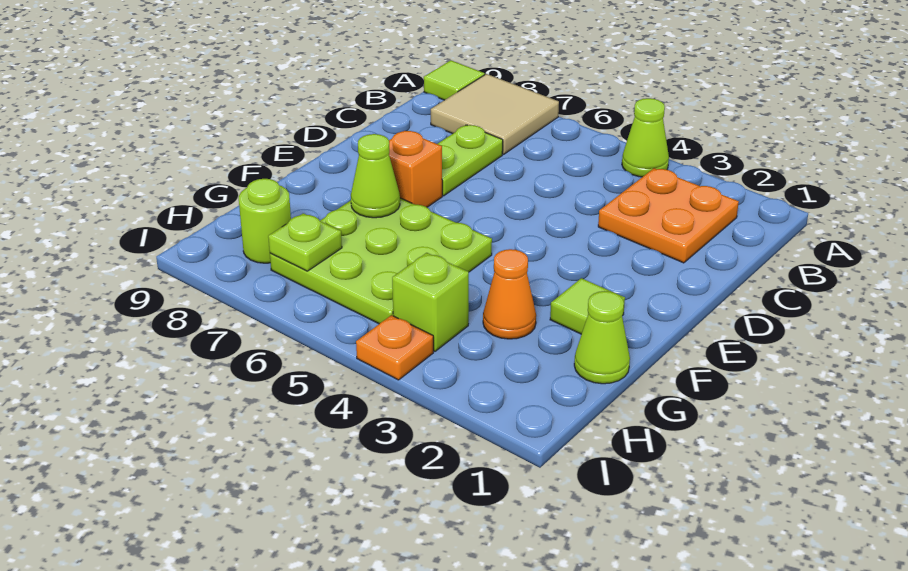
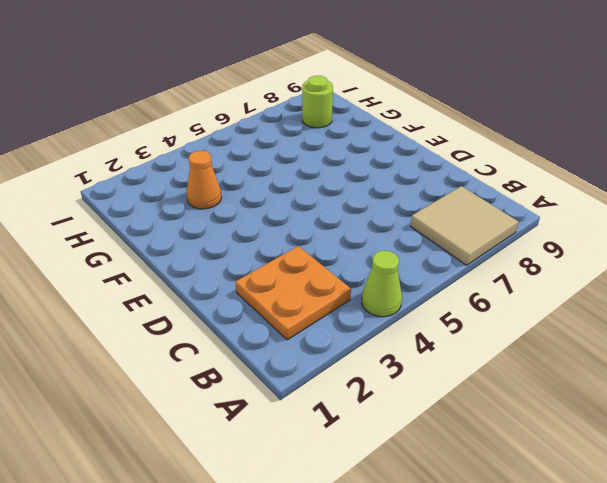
none -> lime tile A9 level 1
none -> lime plate C7:D7 level 1
none -> orange brick E7 level 1

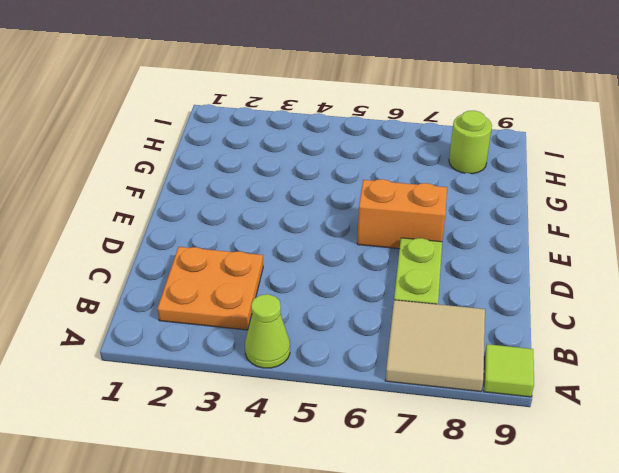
orange brick E6:E7 level 1 -> orange brick E7 level 1
none -> lime tile F2 level 1
none -> lime plate F5:H7 level 1
none -> lime cone G1 level 1

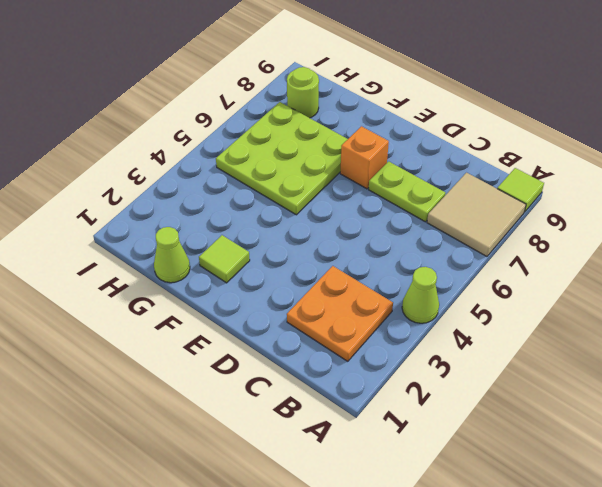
none -> orange cone G3 level 1
none -> lime brick H4 level 1
none -> orange plate I4 level 1

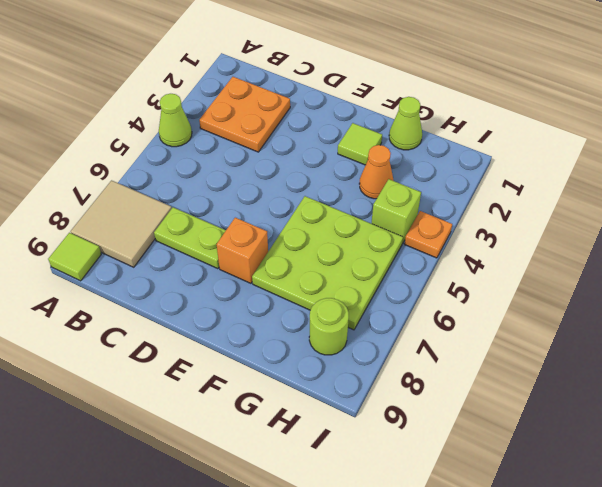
none -> lime cone F7 level 2
none -> lime plate H7 level 2

